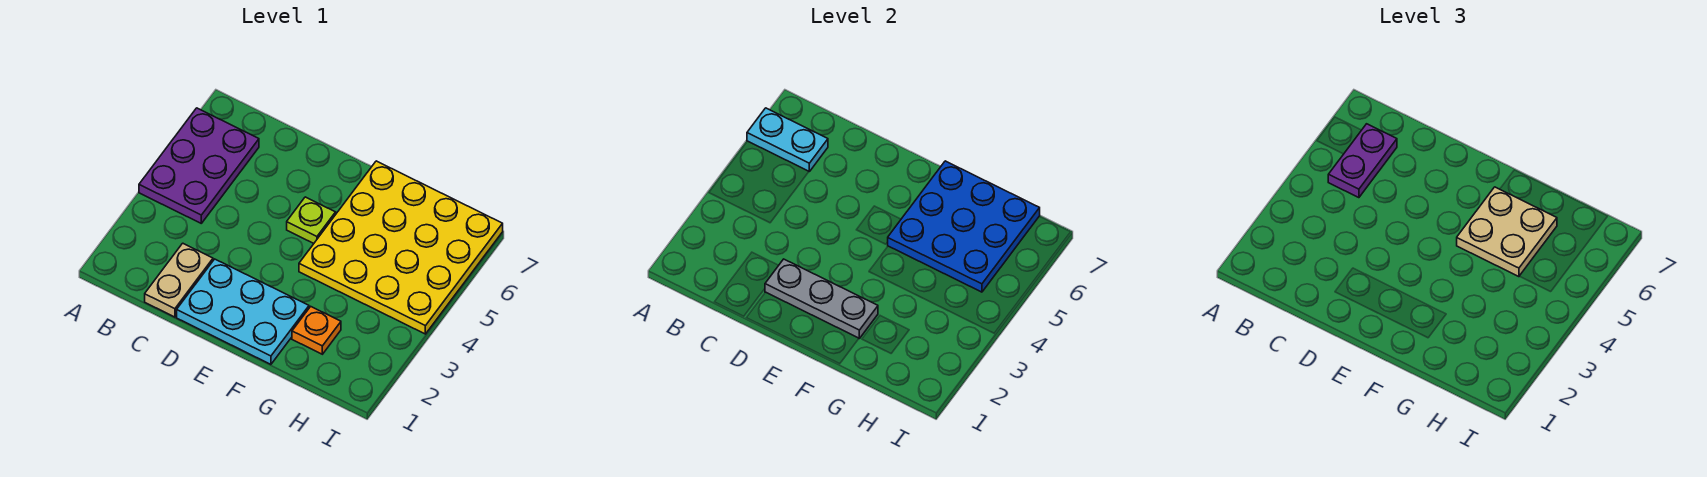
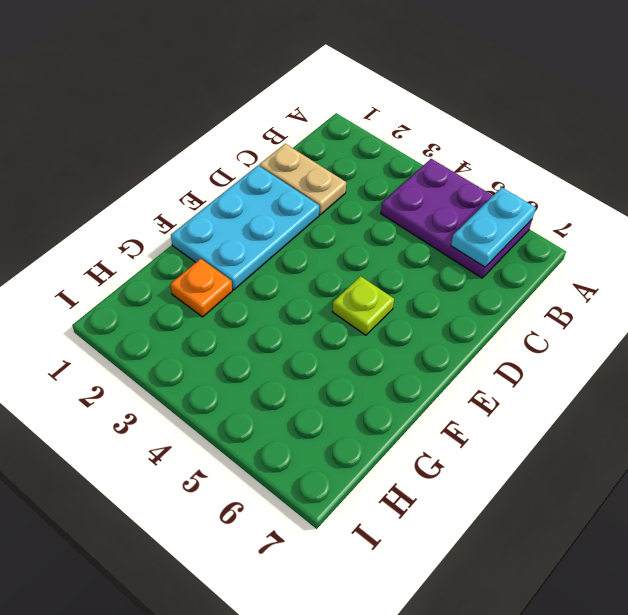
none -> yellow plate F4:I7 level 1
none -> grey plate D2:F2 level 2

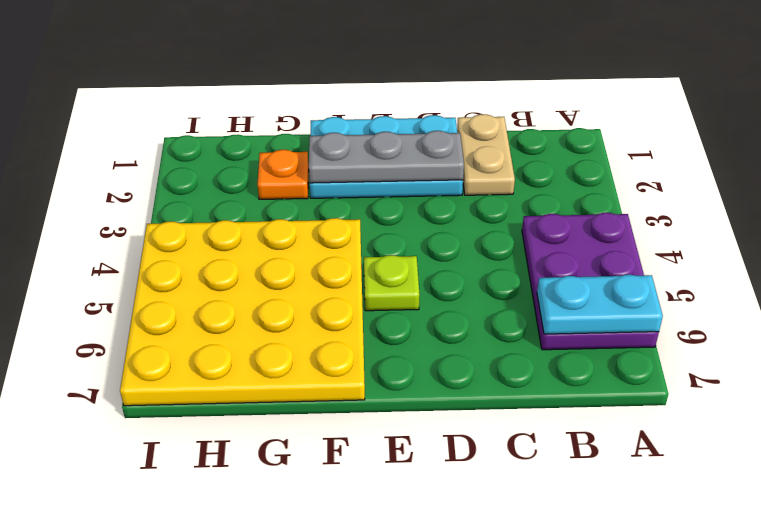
none -> blue plate F5:H7 level 2
none -> purple plate B5:B6 level 3

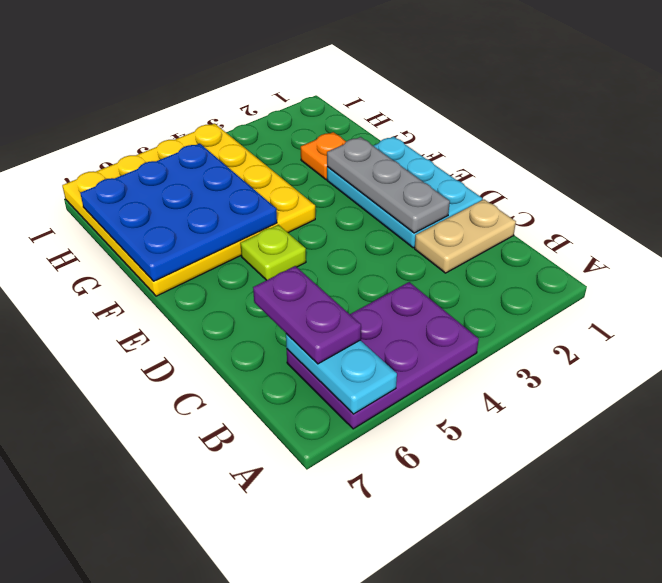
purple plate B6:C6 level 3 -> purple plate B5:B6 level 3
none -> tan plate F5:G6 level 3

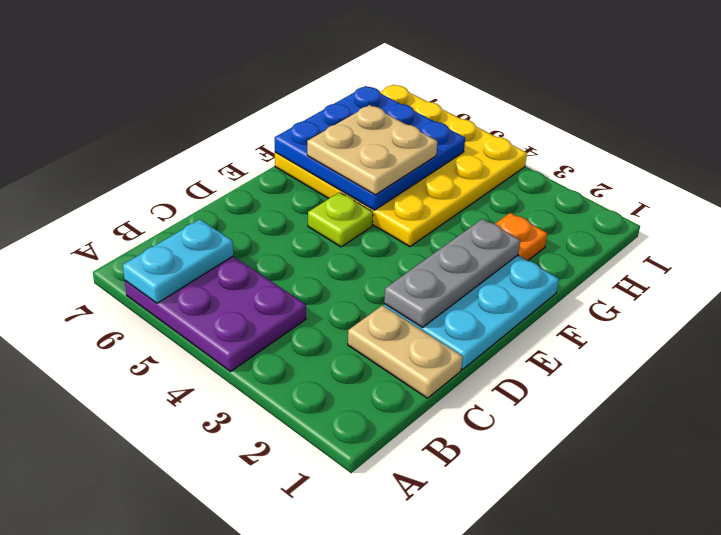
none -> purple plate B5:B6 level 3

